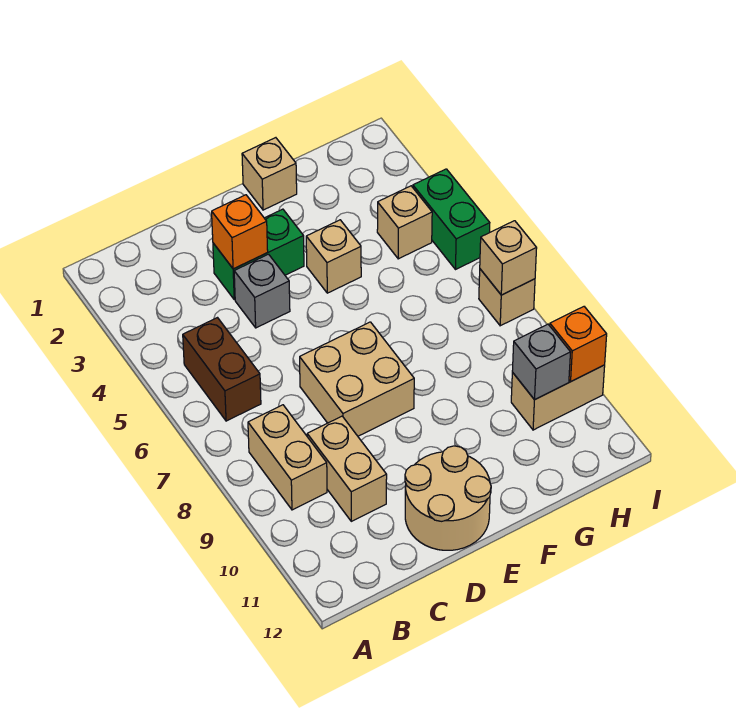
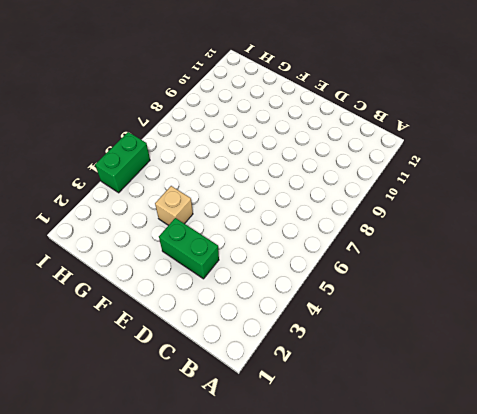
none -> brown brick B5:B6 level 1
none -> tan brick B8:B9 level 1
none -> tan brick C9:C10 level 1

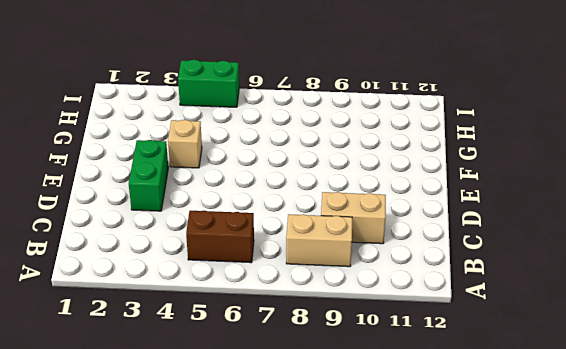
none -> grey brick D4 level 1
none -> tan brick D7:E8 level 1
none -> tan round brick D11:E12 level 1

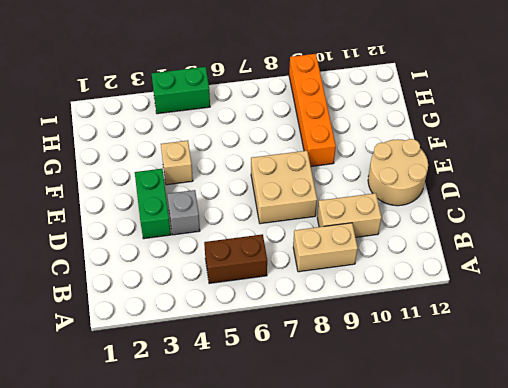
orange brick F9:I9 level 1 -> none
none -> tan brick F1 level 1
none -> tan brick H4 level 1
none -> tan brick H10:I10 level 1

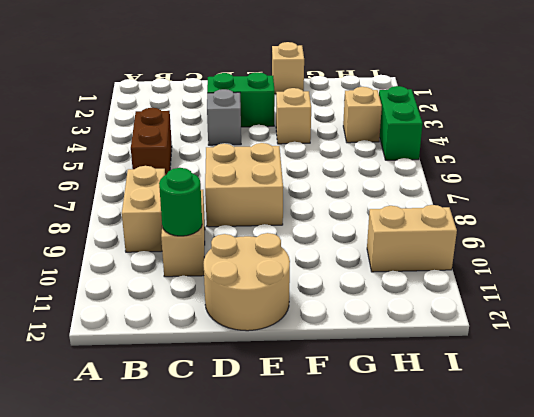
green round brick C10 level 2 -> none
none -> tan brick I7 level 1
none -> orange brick D3 level 2
none -> grey brick H10 level 2

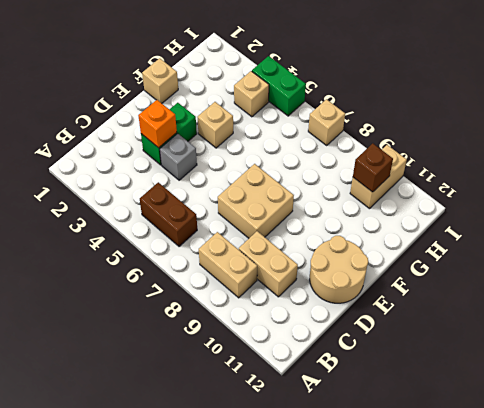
brown brick H10 level 2 -> grey brick H10 level 2
none -> tan brick I7 level 2
none -> orange brick I10 level 2

